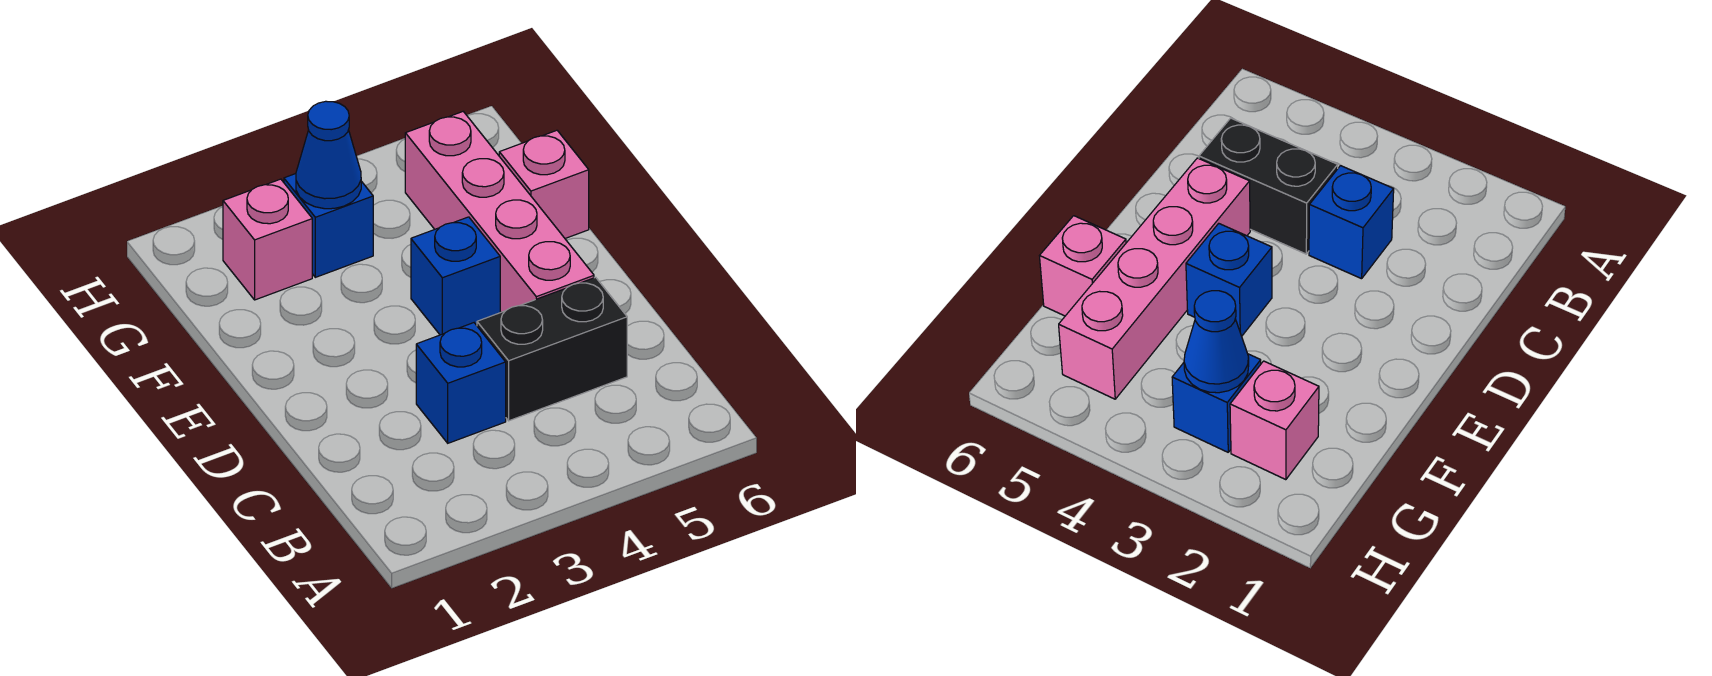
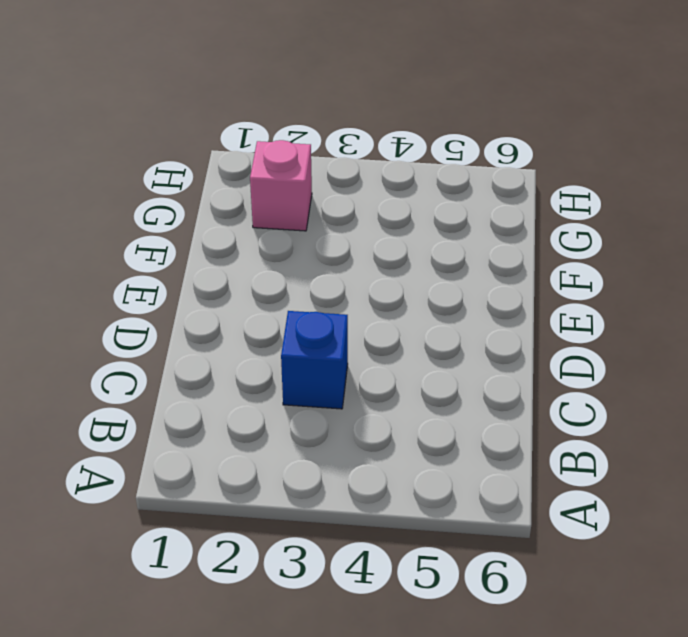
none -> black brick C4:C5 level 1
none -> pink brick D5:G5 level 1

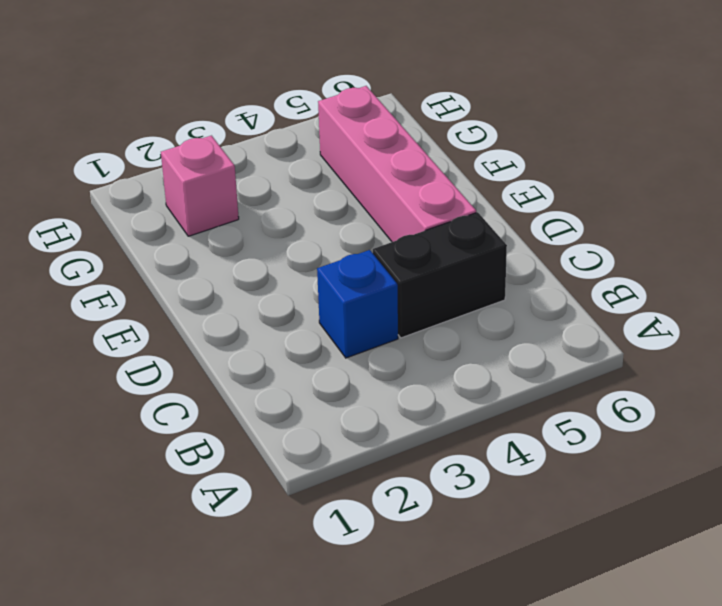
none -> blue brick E4 level 1
none -> pink brick F6 level 1

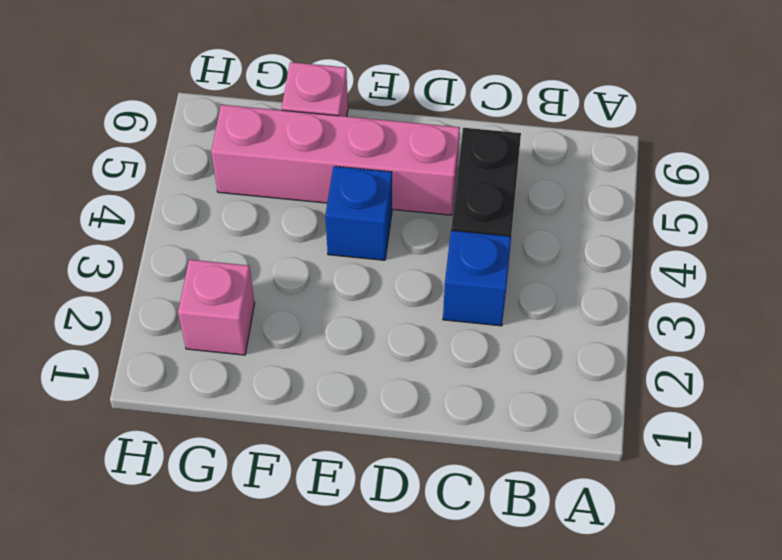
none -> blue brick G3 level 1
none -> blue cone G3 level 2

